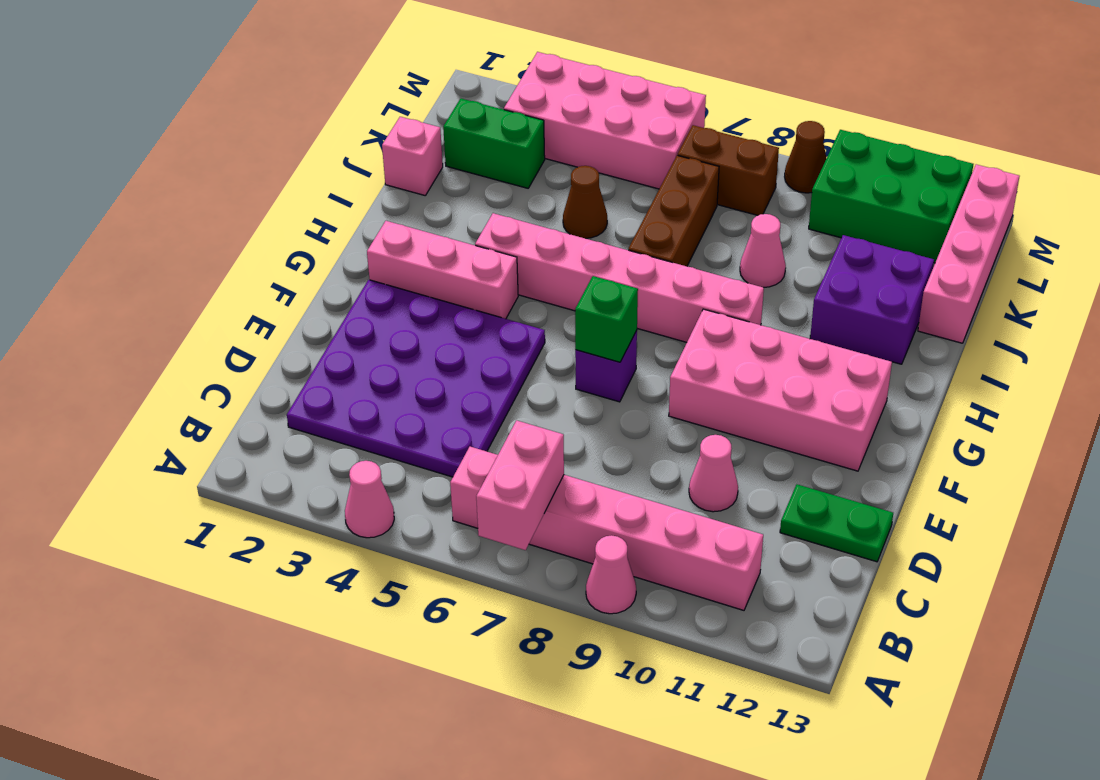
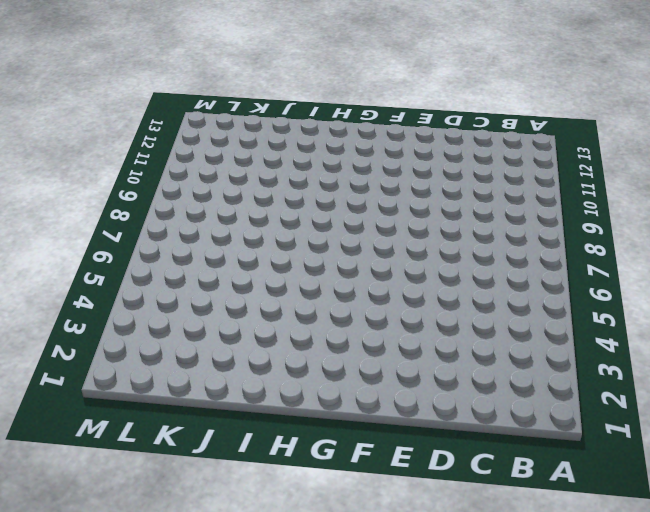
none -> pink cone A4 level 1
none -> pink cone A9 level 1
none -> pink brick B6:B11 level 1

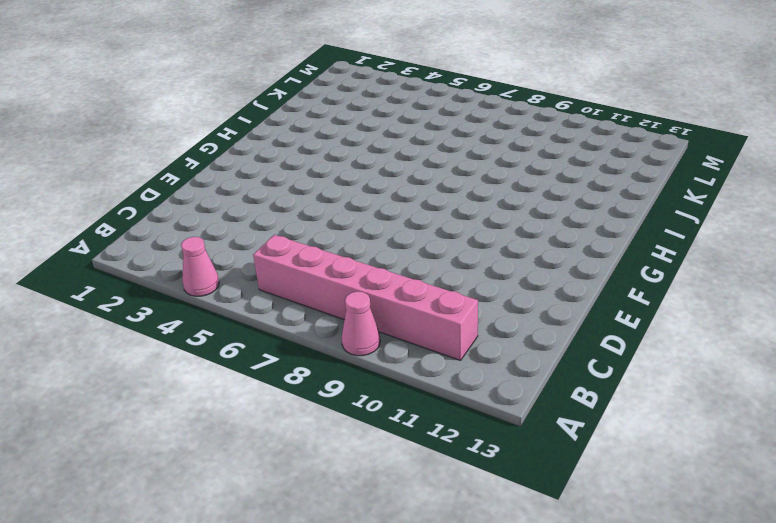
none -> purple plate C2:F5 level 1
none -> pink cone D10 level 1
none -> green plate D12:D13 level 1

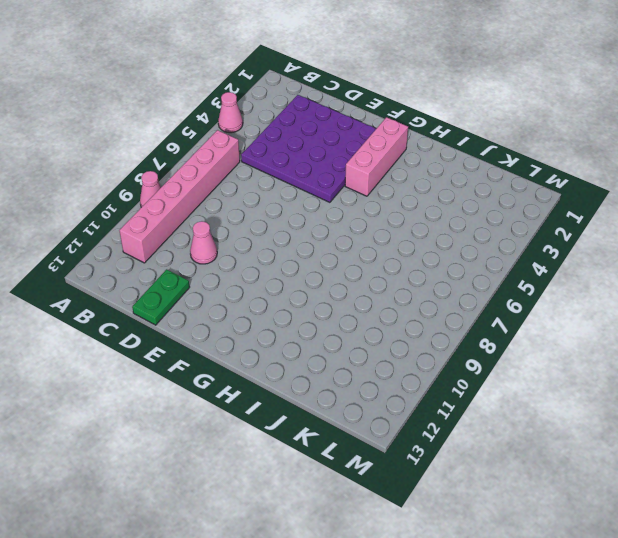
none -> purple brick F7 level 1
none -> pink brick F9:G12 level 1
none -> pink brick H4:H9 level 1

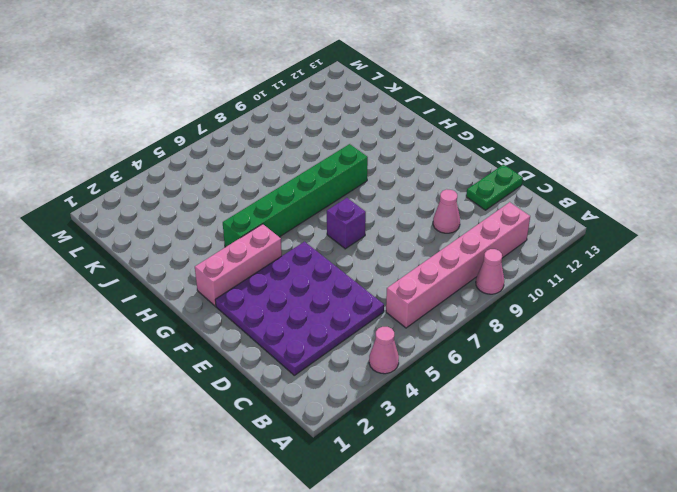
green brick H4:H9 level 1 -> pink brick H4:H9 level 1
none -> pink brick F9:G12 level 1
none -> brown brick I7:K7 level 1
none -> purple brick I11:J12 level 1

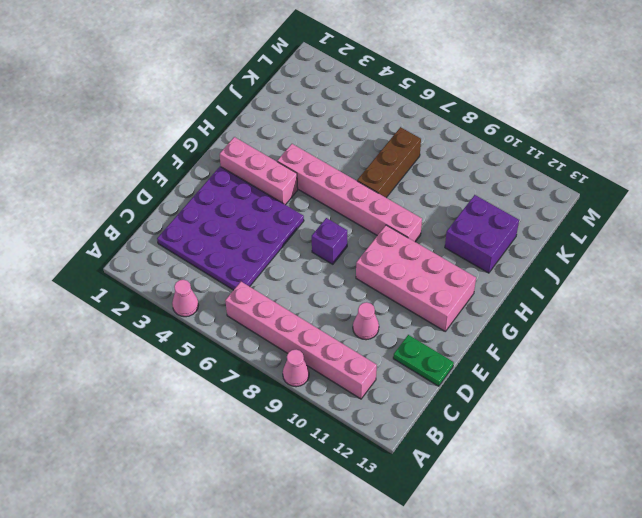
none -> pink brick J1 level 1
none -> brown cone J5 level 1
none -> pink cone J9 level 1

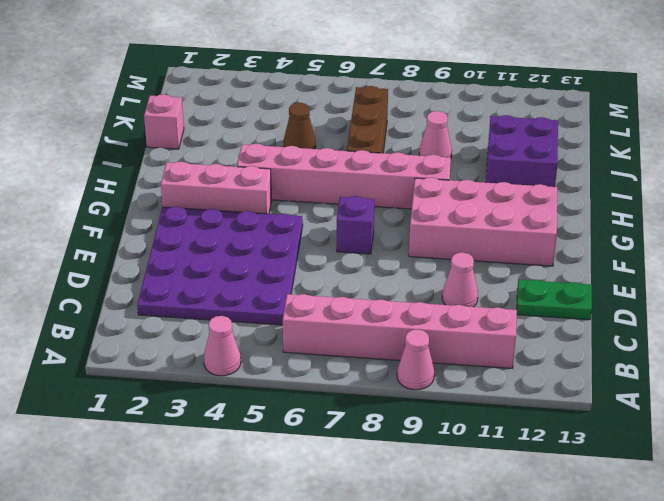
none -> pink brick J13:M13 level 1
none -> green brick K2:K3 level 1
none -> pink brick L3:M6 level 1

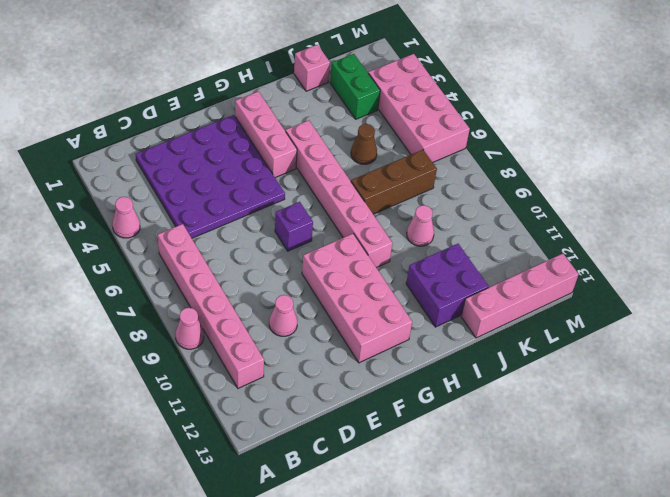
none -> green plate D12:D13 level 1
none -> brown brick L7:L8 level 1
none -> green brick L10:M12 level 1

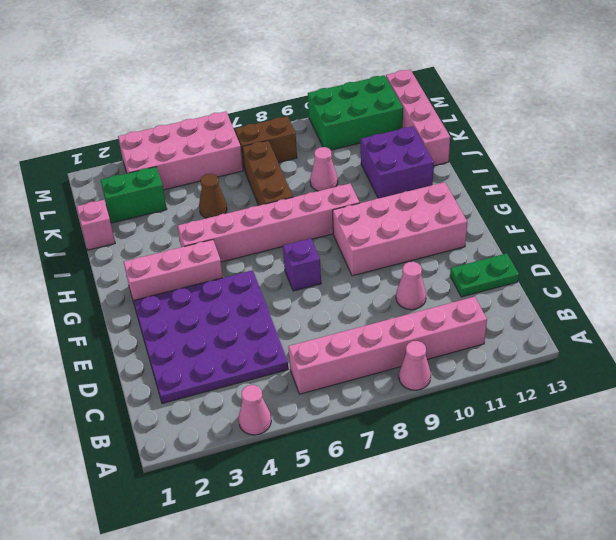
none -> brown cone M9 level 1
none -> pink brick A7:B7 level 2
none -> green brick F7 level 2

